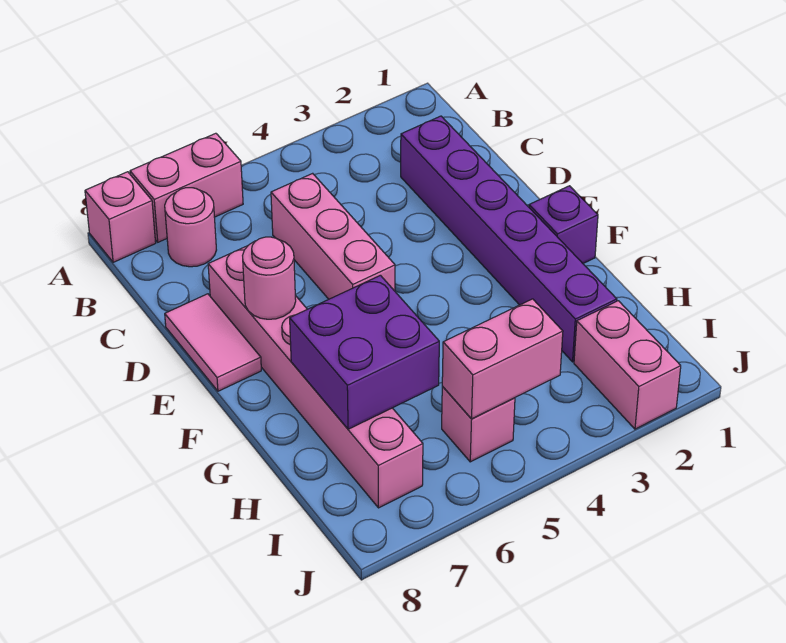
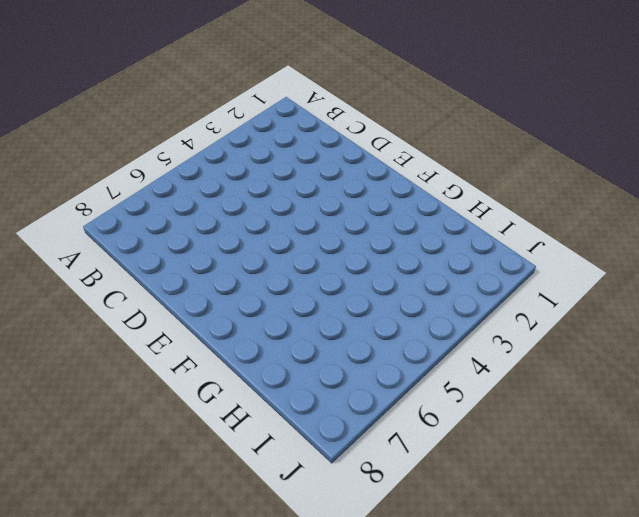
none -> pink brick A6:A7 level 1
none -> pink brick A8 level 1
none -> pink round brick B7 level 1

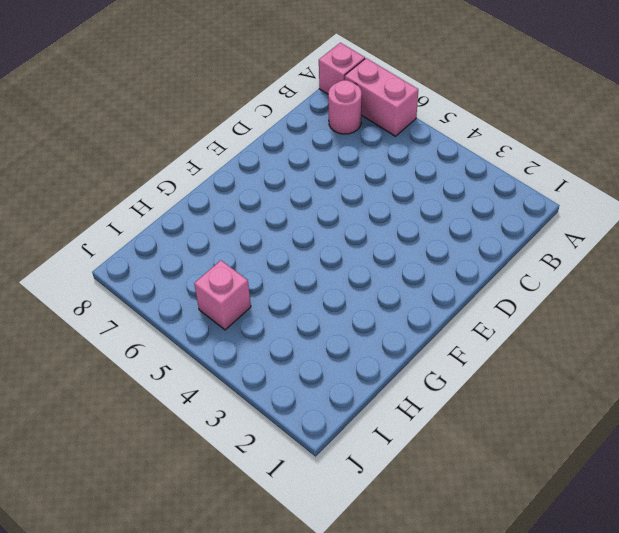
none -> purple brick C2:H2 level 1
none -> pink brick C5:E5 level 1
none -> pink brick D7:I7 level 1

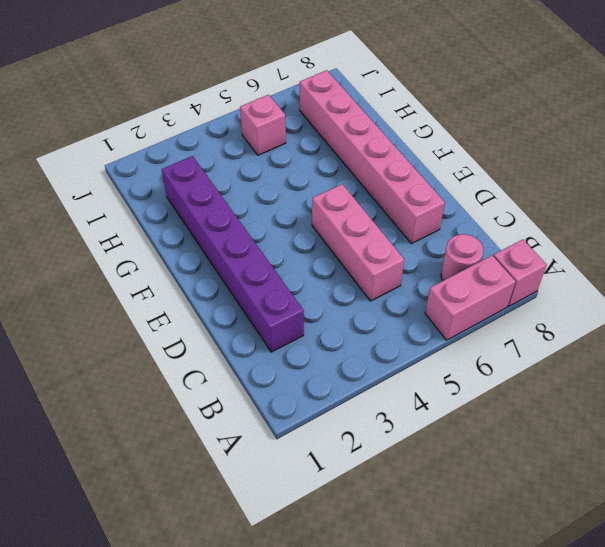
none -> pink tile D8:E8 level 1
none -> purple brick F1 level 1
none -> pink brick I2:J2 level 1

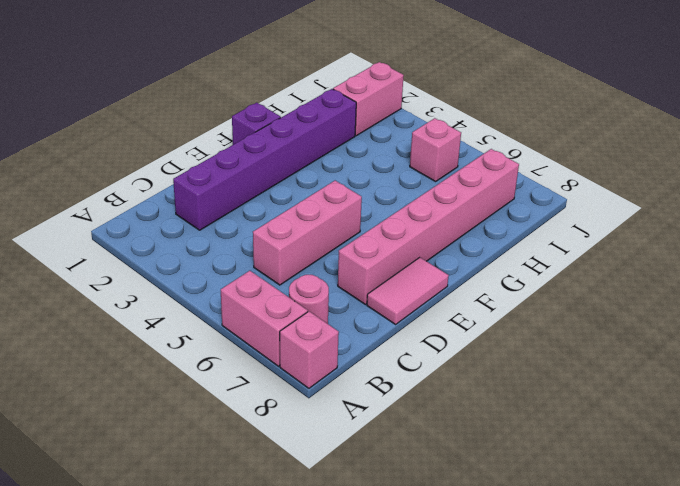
none -> pink round brick E7 level 2
none -> purple brick G6:H7 level 2
none -> pink brick I4:I5 level 2

